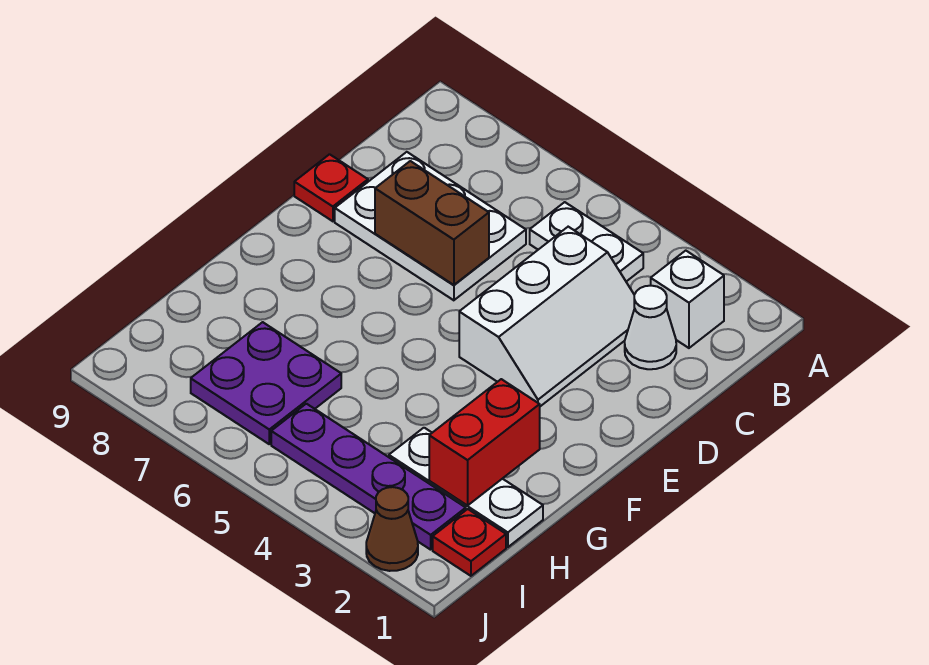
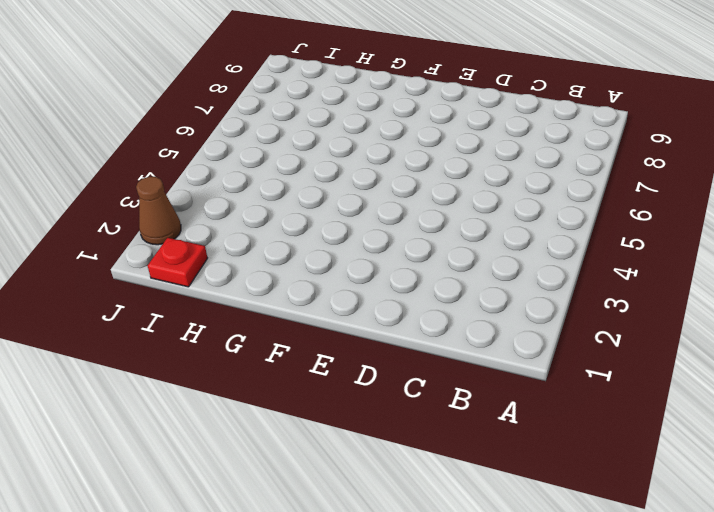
none -> white brick B2 level 1
none -> white plate B4:B5 level 1
none -> white cone C2 level 1

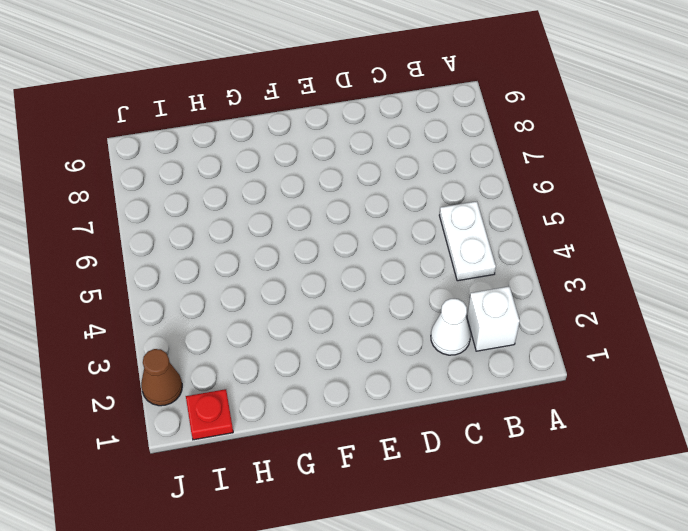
none -> white slope C3:E4 level 1 top 4
none -> white plate C6:D8 level 1
none -> red plate D9 level 1

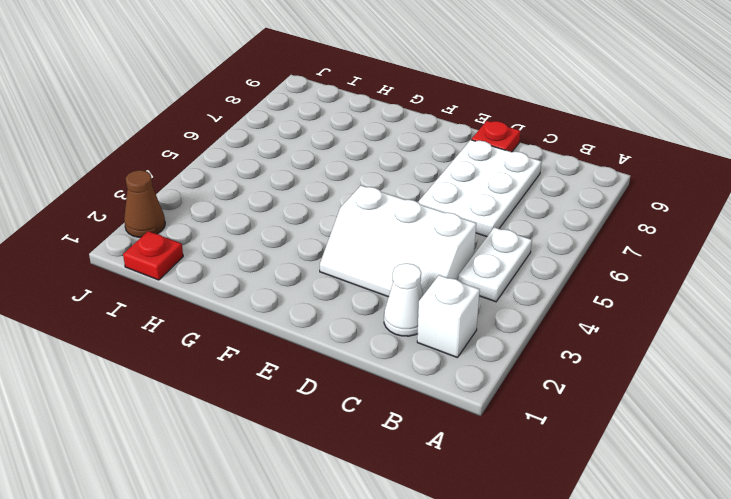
none -> white plate H1:H3 level 1
none -> purple plate H6:I7 level 1
none -> purple plate I2:I5 level 1

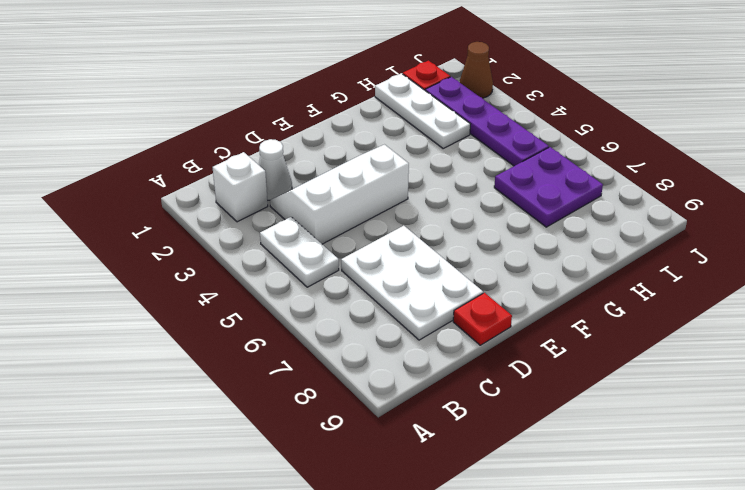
none -> brown brick D6:D7 level 2
none -> red brick G2:H2 level 2

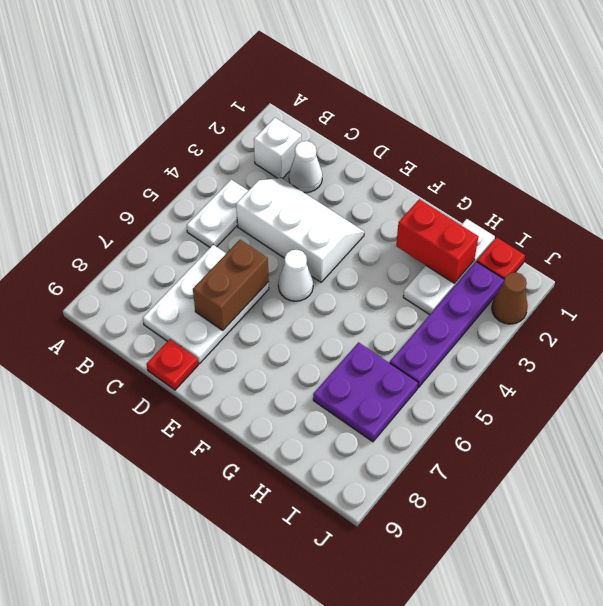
white cone E5 level 1 -> none

